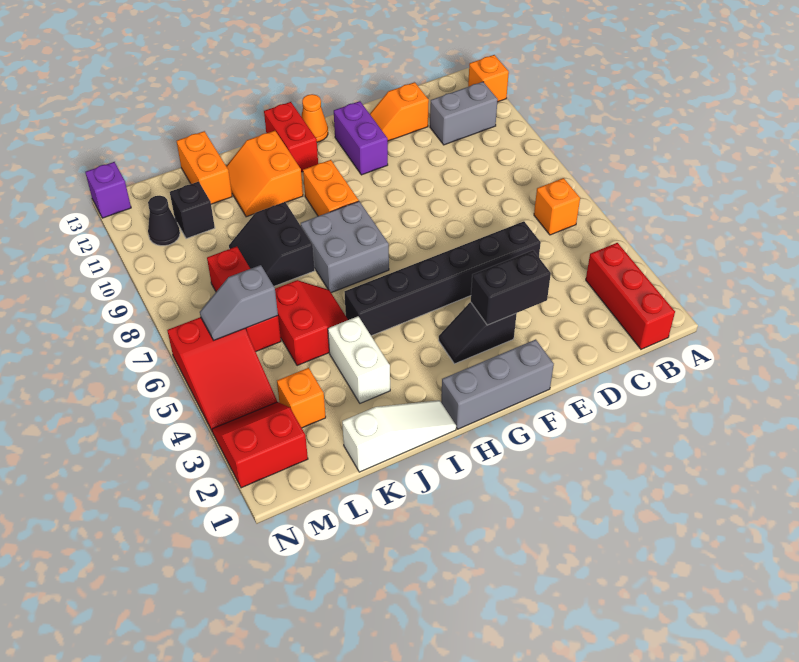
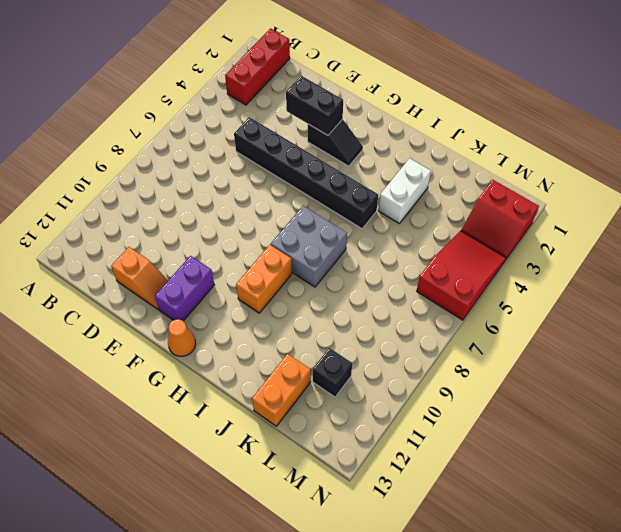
none -> orange brick A12 level 1
none -> orange brick B6 level 1
none -> grey brick B11:C11 level 1

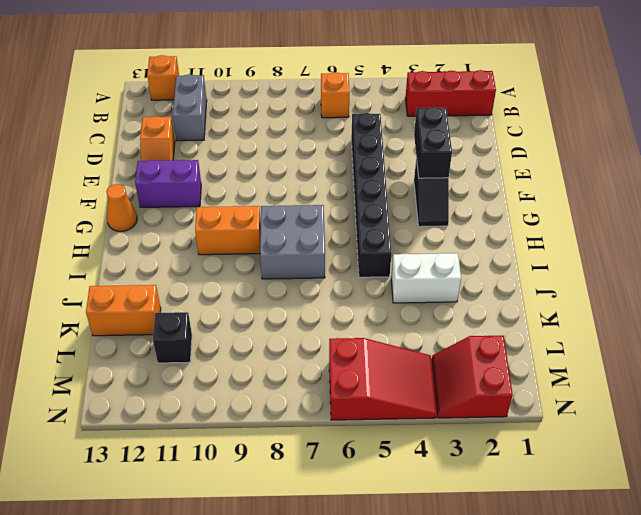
none -> grey brick F1:H1 level 1
none -> red brick H12:H13 level 1
none -> white slope I1:K1 level 1 top K

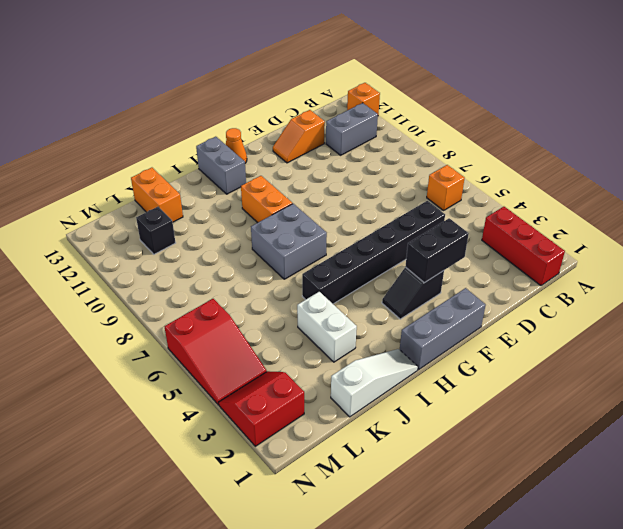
grey brick H12:H13 level 1 -> red brick H12:H13 level 1
none -> purple brick F11:F12 level 1
none -> orange slope I11:J12 level 1 top I
none -> red slope J5:K6 level 1 top K

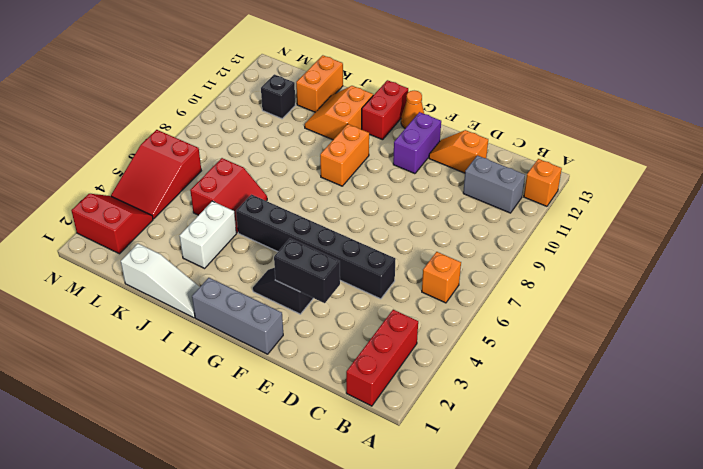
none -> grey brick H7:I8 level 1
none -> black slope J8:K9 level 1 top J
none -> orange brick L3 level 1

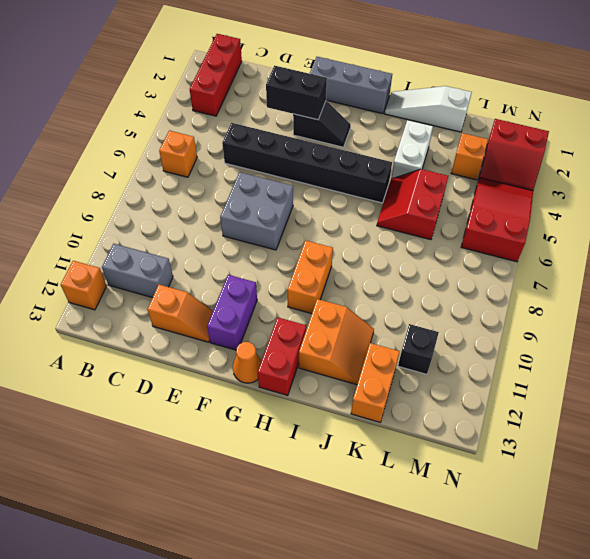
grey brick E7:F8 level 1 -> grey brick H7:I8 level 1
none -> black slope J8:K9 level 1 top J
none -> red brick L6:L8 level 1
none -> black cone M11 level 1

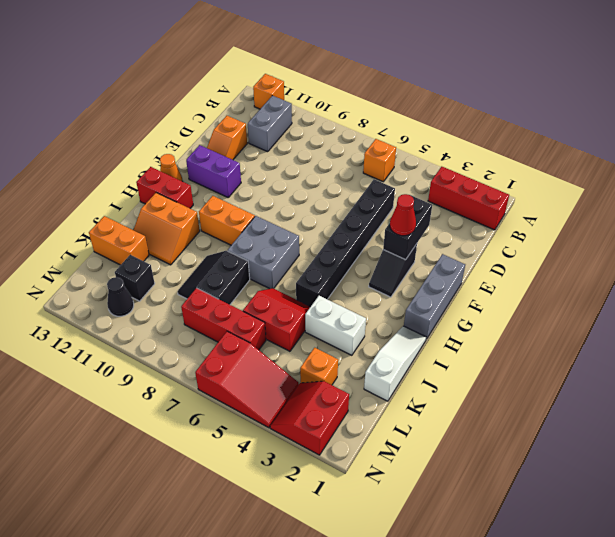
red cone F3 level 3 -> none
black slope J8:K9 level 1 top 8 -> black slope J8:K9 level 1 top J
none -> purple brick N13 level 1
none -> grey slope L6:M6 level 2 top L

